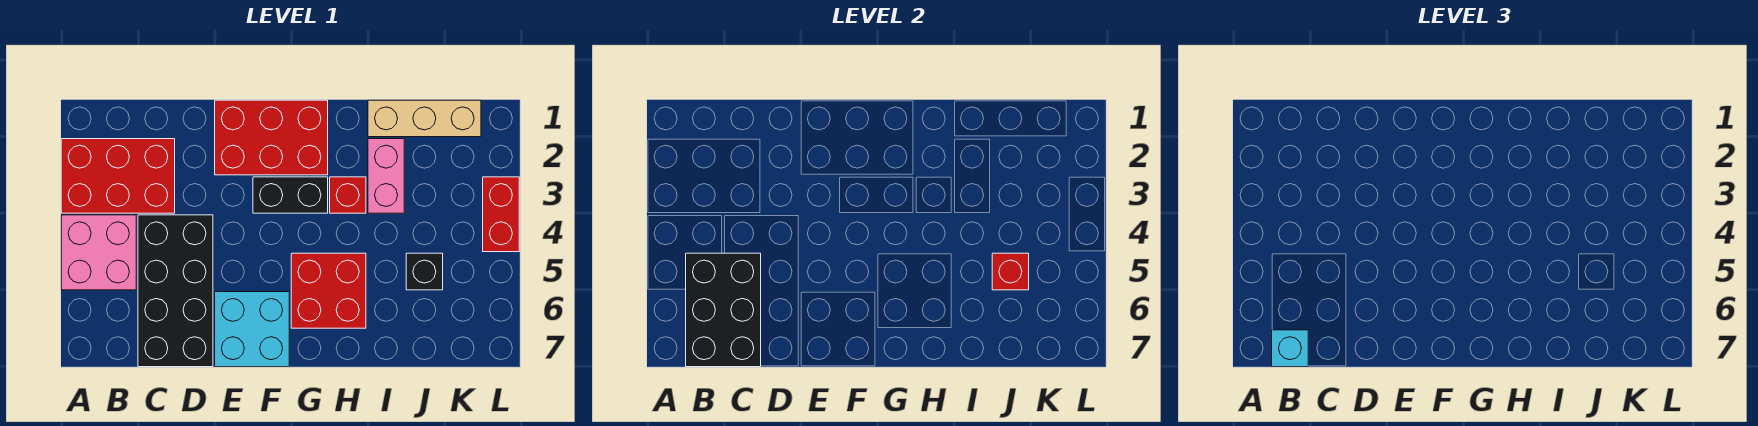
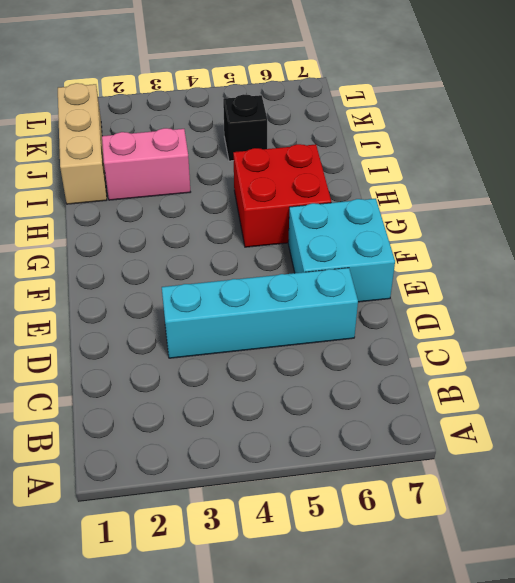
cyan brick D3:D6 level 1 -> black brick C4:D7 level 1
none -> red brick A2:C3 level 1
none -> pink brick A4:B5 level 1
none -> red brick E1:G2 level 1

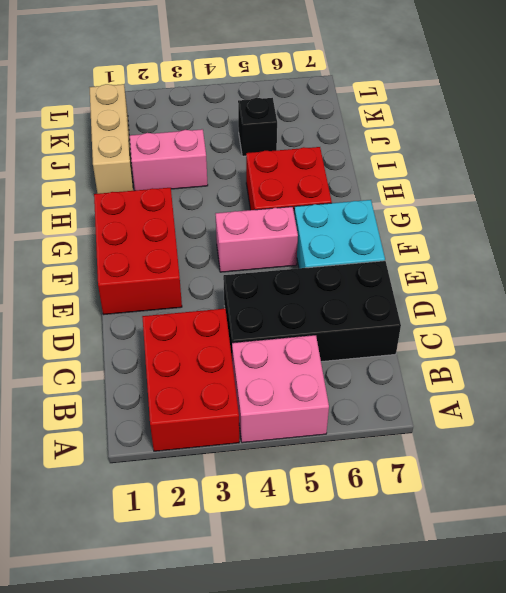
pink brick F4:F5 level 1 -> none
none -> black brick F3:G3 level 1
none -> red brick H3 level 1
none -> red brick L3:L4 level 1

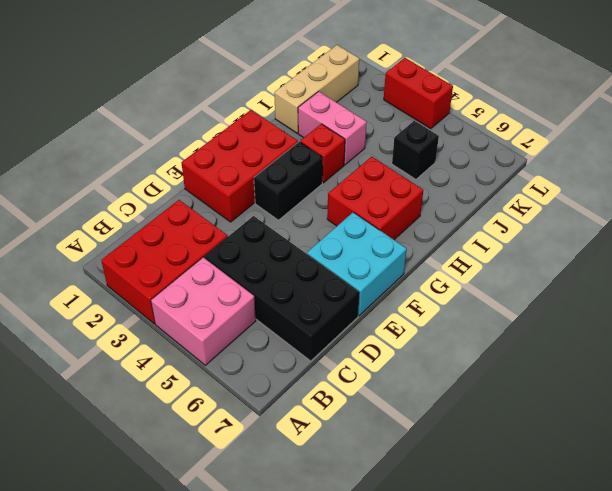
none -> black brick B5:C7 level 2
none -> red brick J5 level 2
none -> cyan brick B7 level 3

